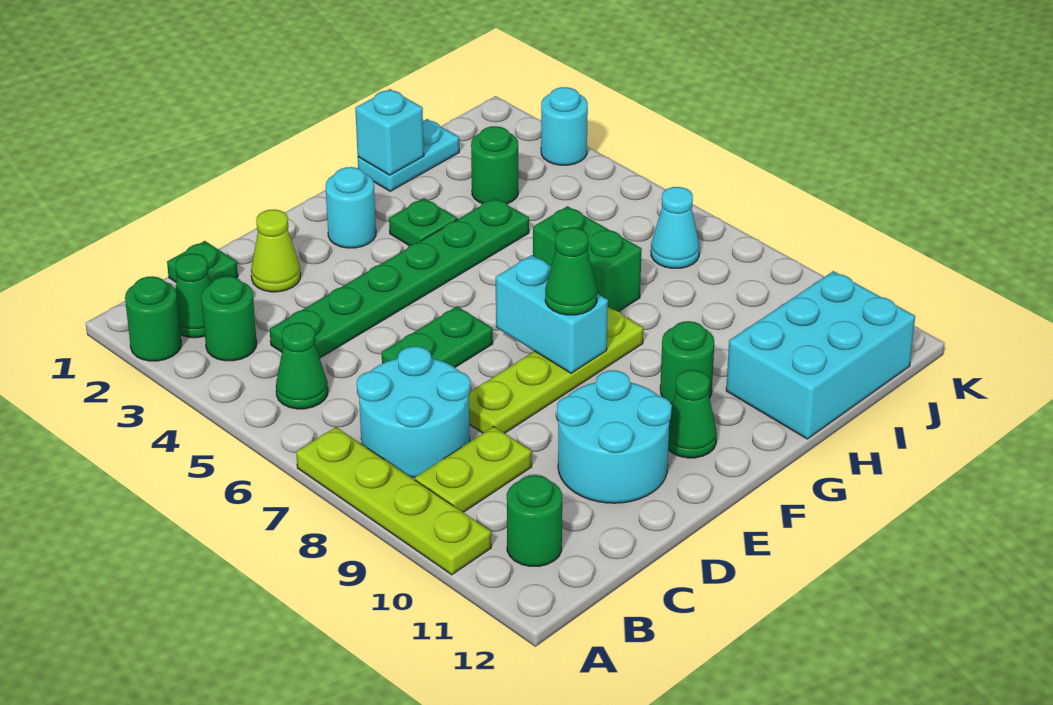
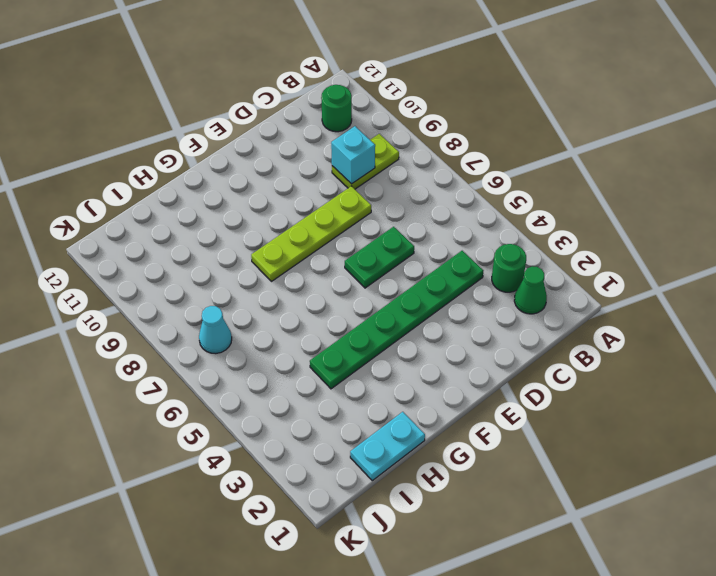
cyan brick C9 level 2 -> cyan brick H1 level 2
none -> green round brick A2 level 1
none -> lime plate A7:A10 level 1
none -> green cone B5 level 1

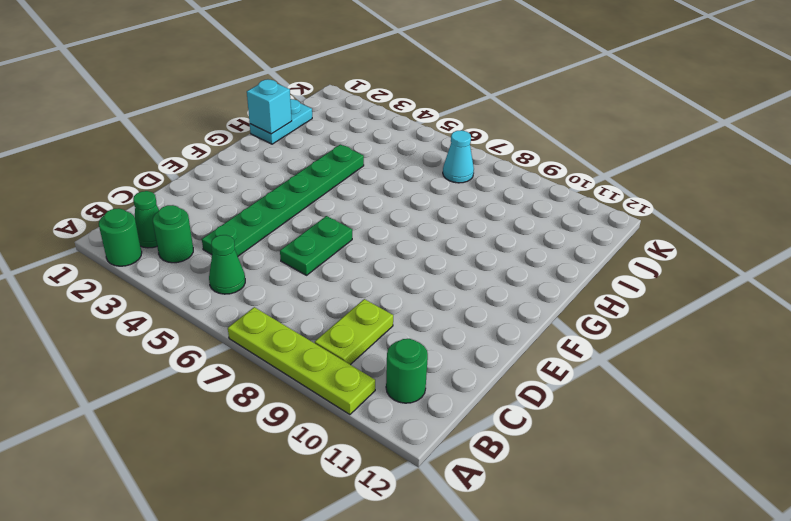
none -> cyan round brick B7:C8 level 1
none -> green plate C1 level 1
none -> lime cone D2 level 1

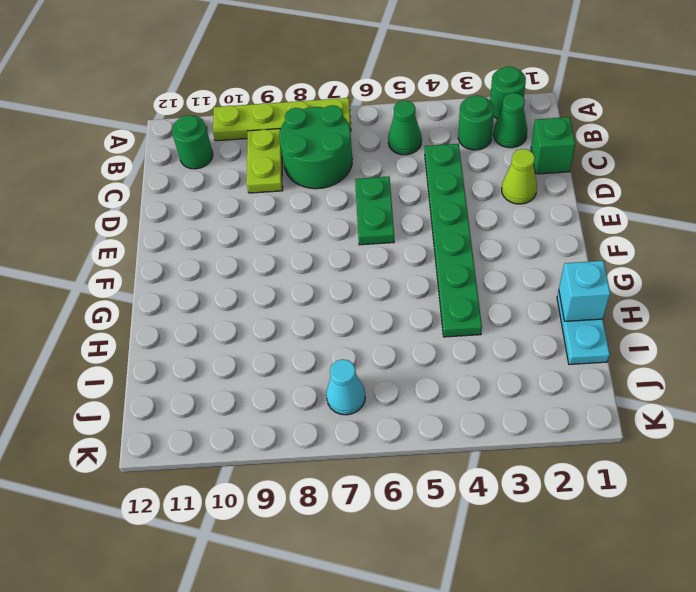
green round brick B7:C8 level 1 -> cyan round brick B7:C8 level 1
green brick C1 level 1 -> green plate C1 level 1
none -> lime plate D8:G8 level 1
none -> cyan round brick D10:E11 level 1
none -> cyan round brick F2 level 1

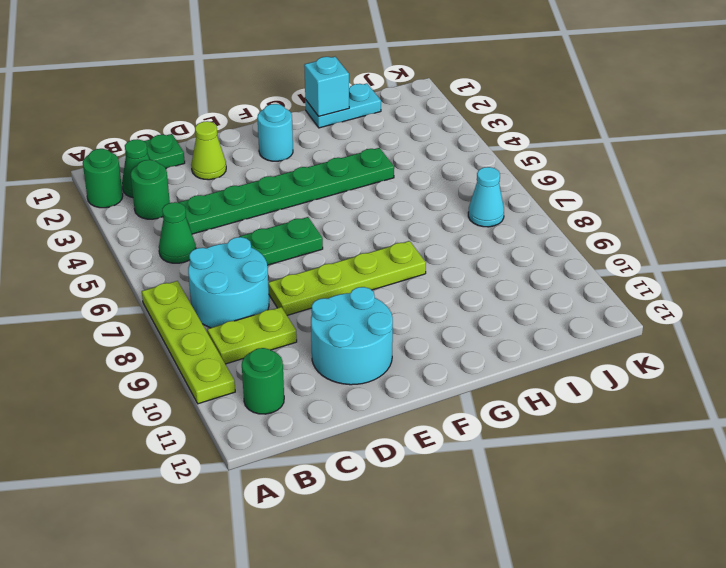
none -> green cone F11 level 1
none -> green plate G3 level 1
none -> green round brick G10 level 1

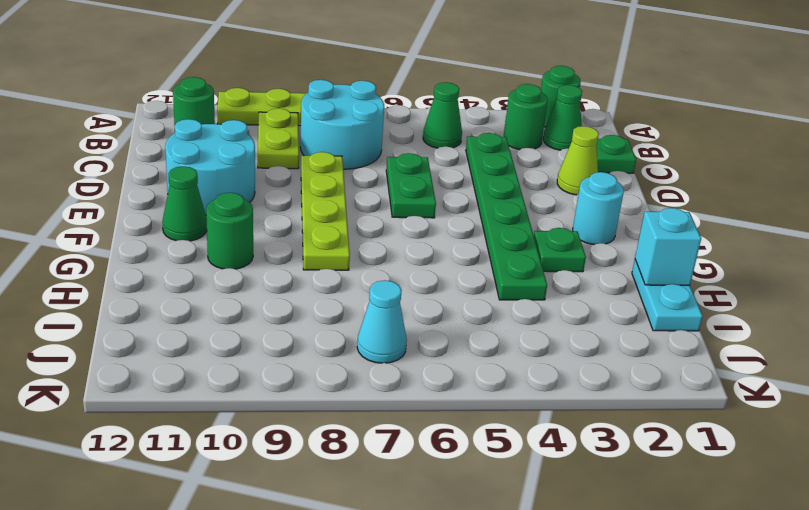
none -> green brick H6:H7 level 1
none -> cyan brick H11:J12 level 1
none -> green round brick I3 level 1

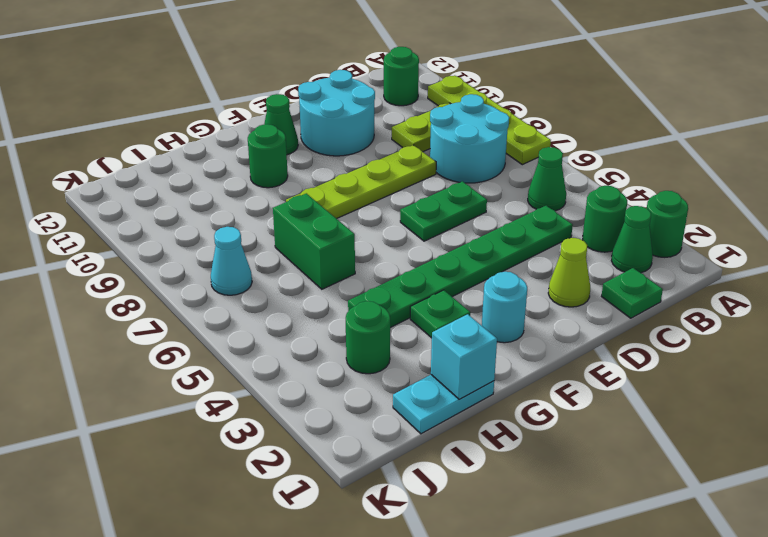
none -> cyan brick H11:J12 level 1
none -> cyan round brick K3 level 1
none -> cyan brick F7:F8 level 2

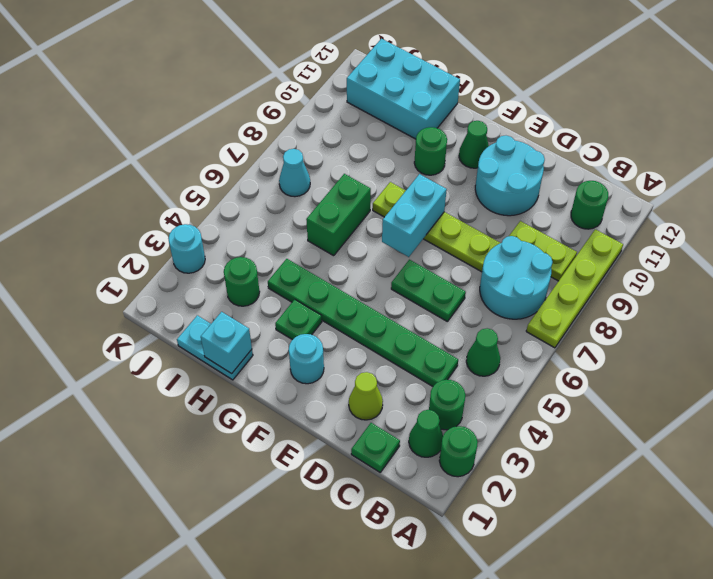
none -> green cone F8 level 3

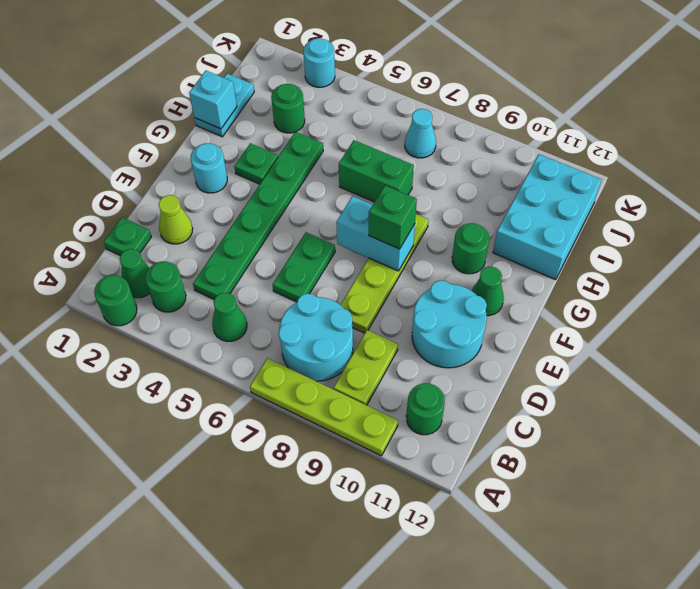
green brick F8 level 3 -> green cone F8 level 3

